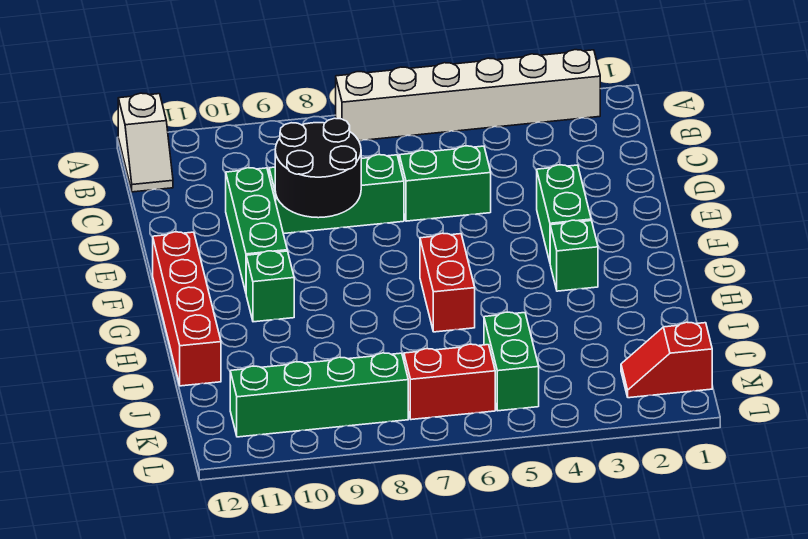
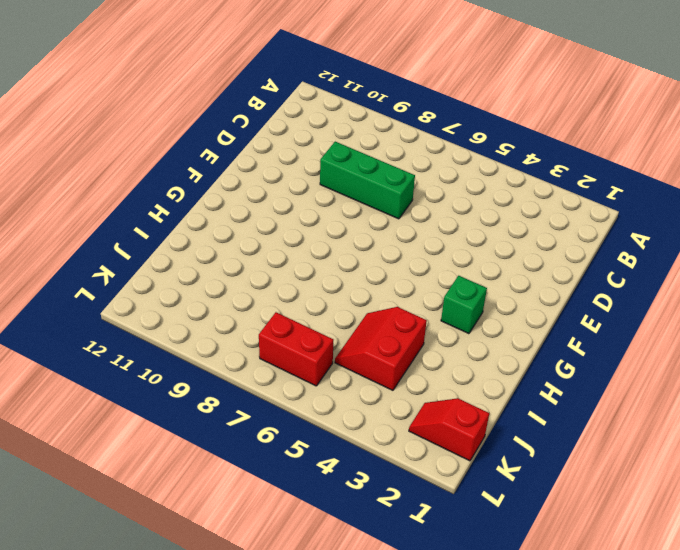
red slope I4:J5 level 1 top 4 -> green brick J5:K5 level 1
none -> white brick A2:A7 level 1
none -> white slope A12:B12 level 1 top A
none -> green brick D5:D6 level 1

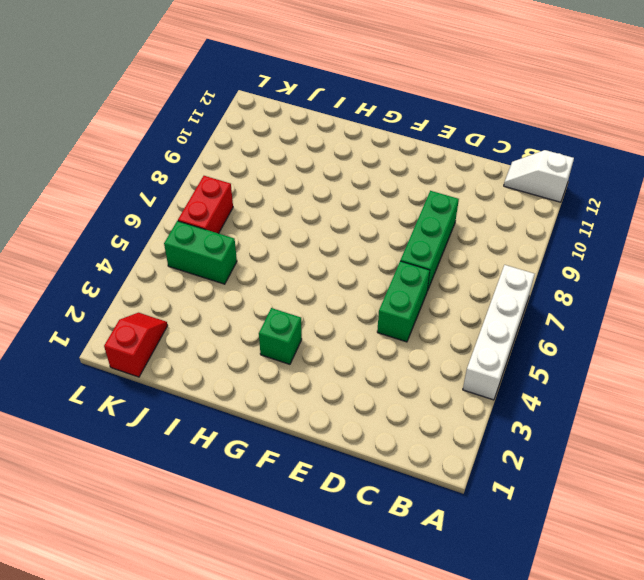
white brick A4:A7 level 1 -> white brick A2:A7 level 1
none -> green brick D10:F10 level 1
none -> green brick E3:F3 level 1
none -> red brick F12:I12 level 1

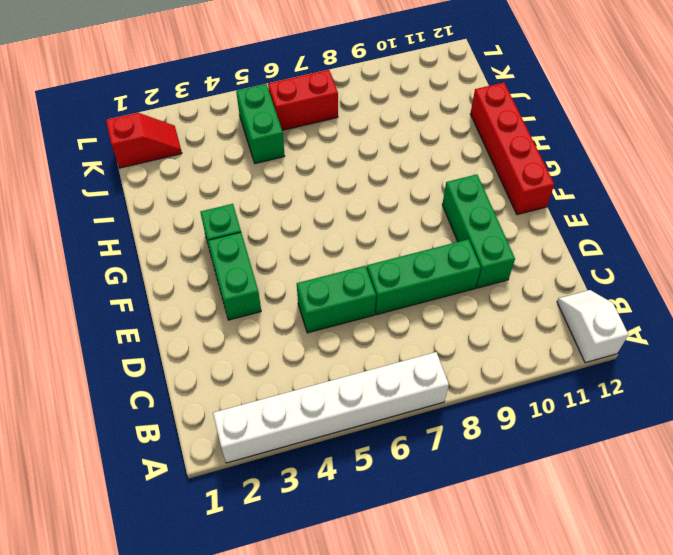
none -> red brick G6:H6 level 1
none -> green brick G10 level 1
none -> green brick K8:K11 level 1

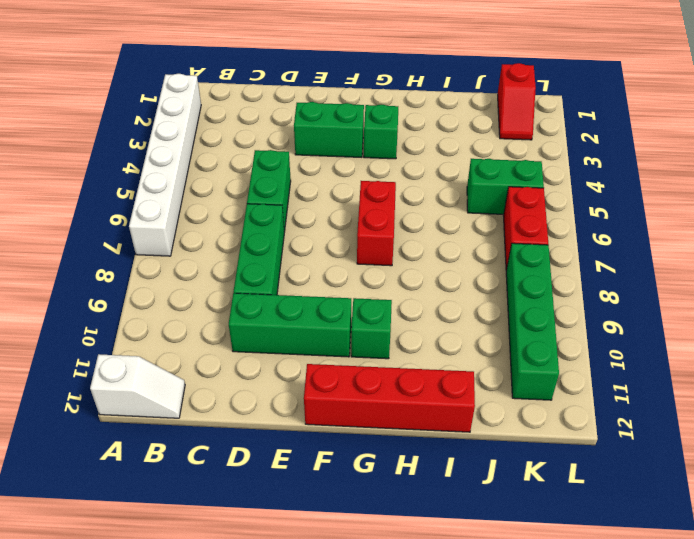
red brick G6:G7 level 1 -> red brick G6:H6 level 1
none -> black round brick D8:E9 level 2

